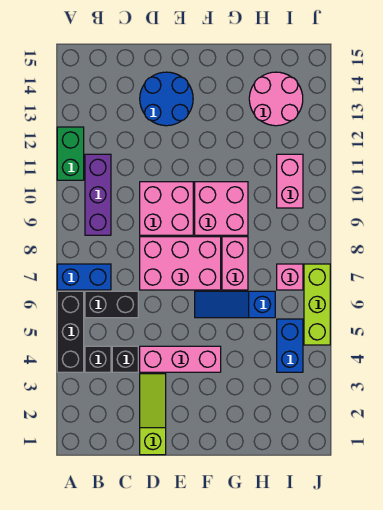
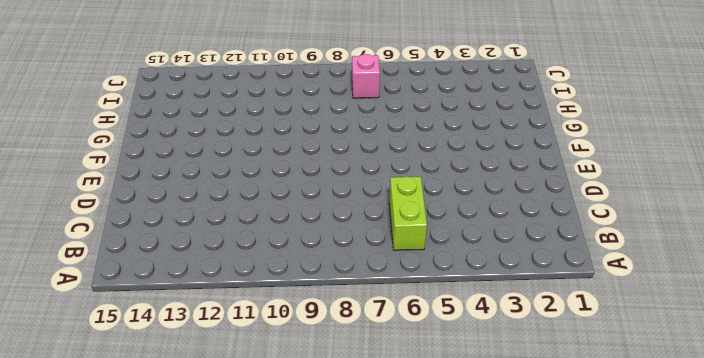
lime brick B6:C6 level 1 -> black brick B6:C6 level 1
none -> black brick A4:A6 level 1
none -> blue brick A7:B7 level 1
none -> green brick A11:A12 level 1

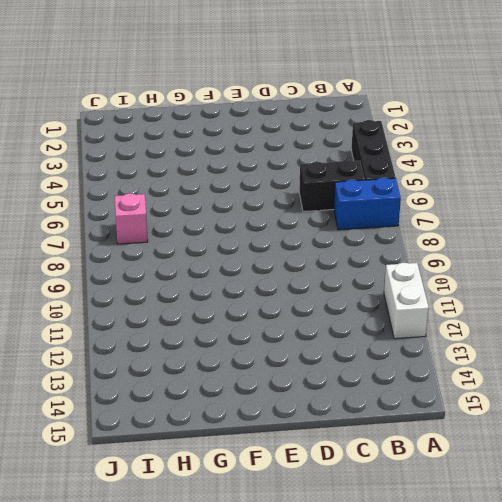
white brick A11:A12 level 1 -> green brick A11:A12 level 1
none -> black brick B4 level 1
none -> purple brick B9:B11 level 1
none -> black brick C4 level 1

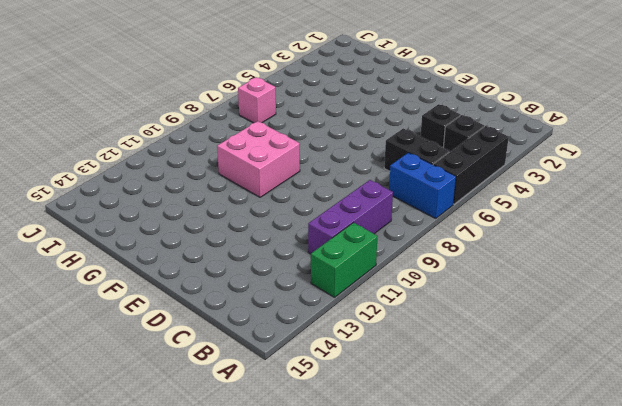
none -> lime slope D1:D3 level 1 top 1
none -> pink brick D4:F4 level 1
none -> pink brick D7:F8 level 1

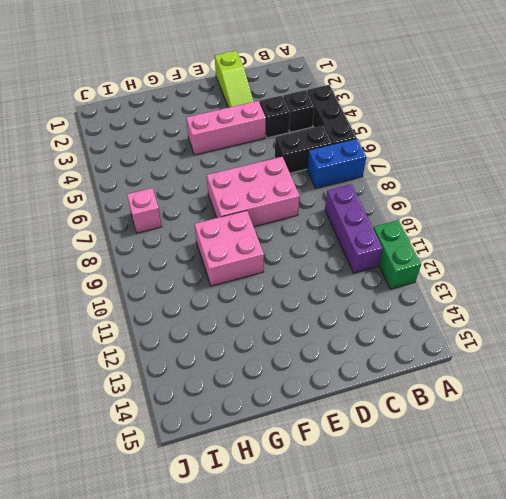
none -> pink brick D9:E10 level 1
none -> blue round brick D13:E14 level 1
none -> blue slope F6:H6 level 1 top H

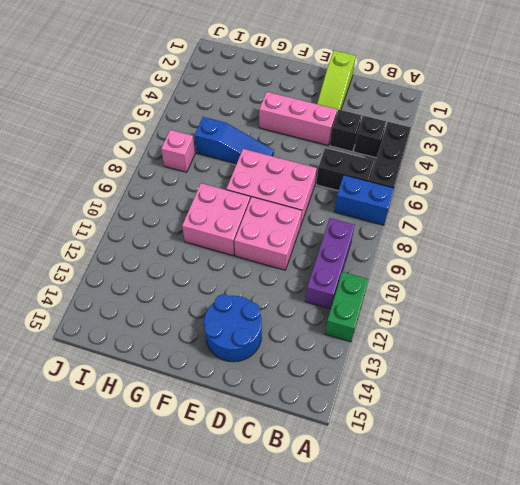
none -> pink brick G7:G8 level 1
none -> pink round brick H13:I14 level 1
none -> blue brick I4:I5 level 1

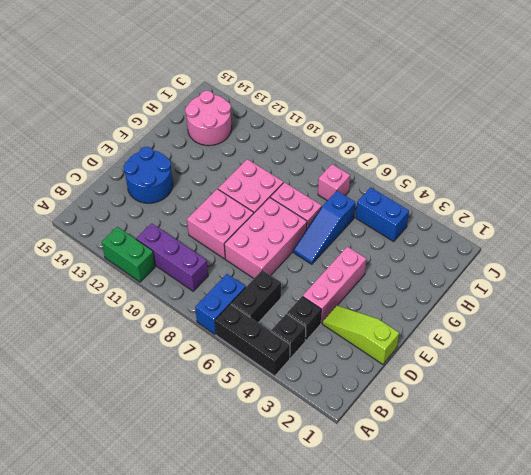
none -> pink brick I10:I11 level 1
none -> lime brick J5:J7 level 1

